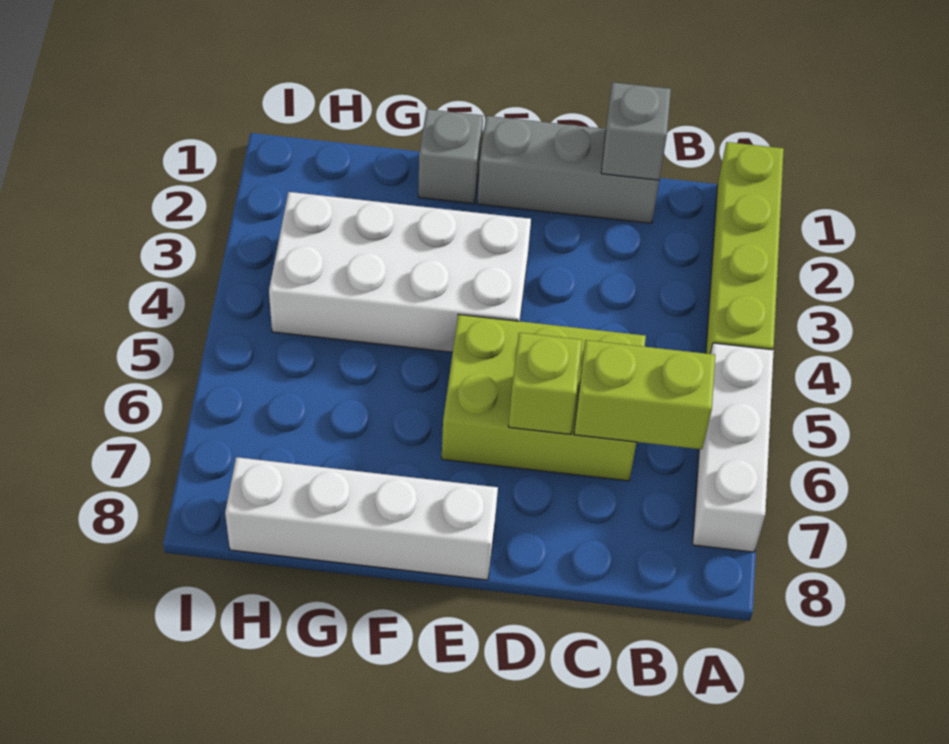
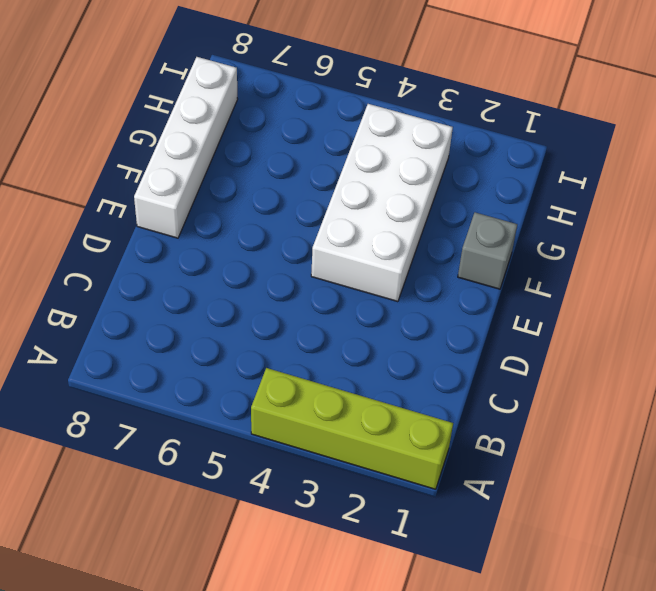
none -> white brick A5:A7 level 1
none -> grey brick C1:E1 level 1

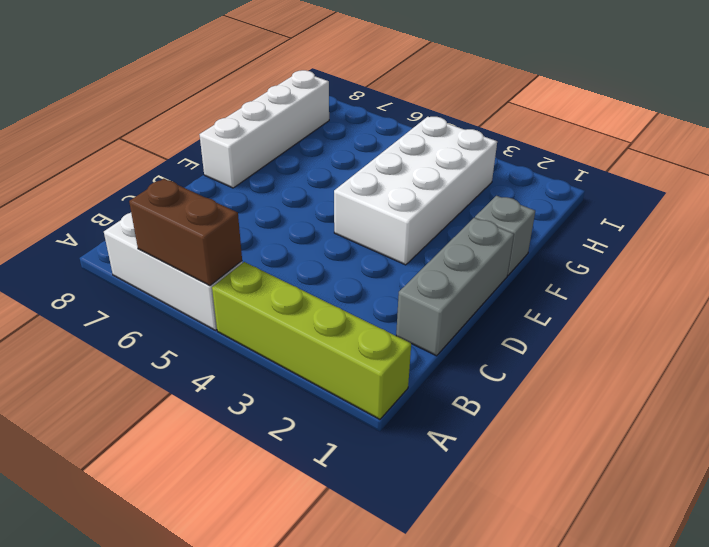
brown brick A5:A6 level 2 -> none
none -> lime brick C5:E6 level 1
none -> lime brick B6:C6 level 2

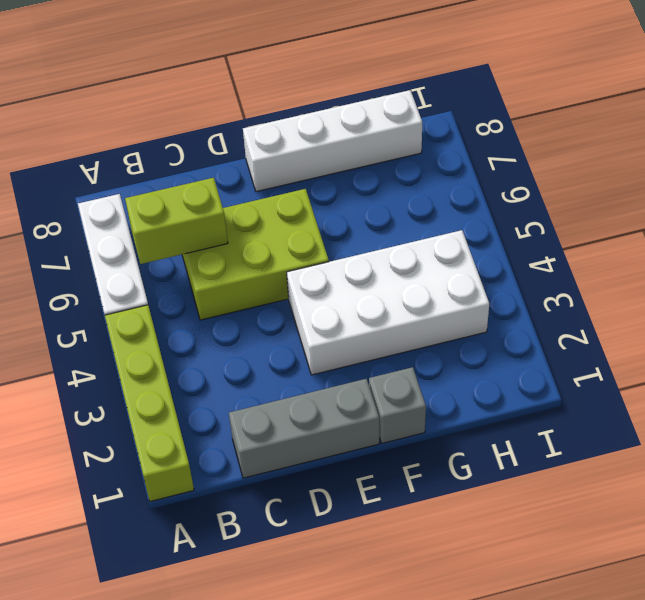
none -> grey brick C1 level 2
none -> lime brick D6 level 2

